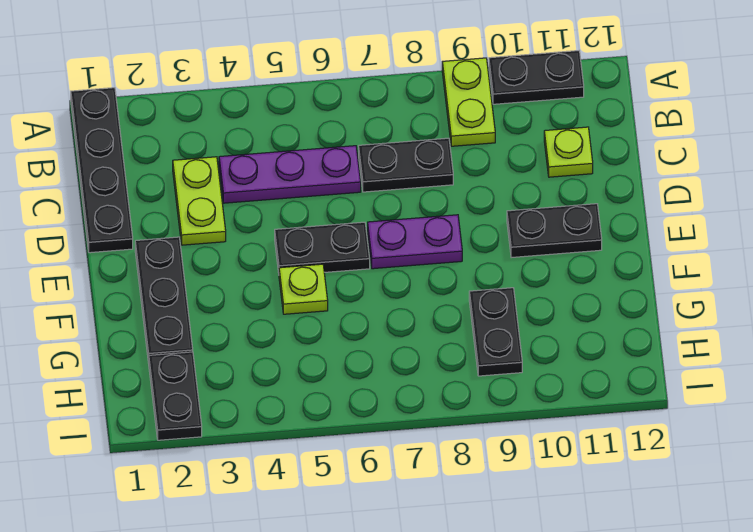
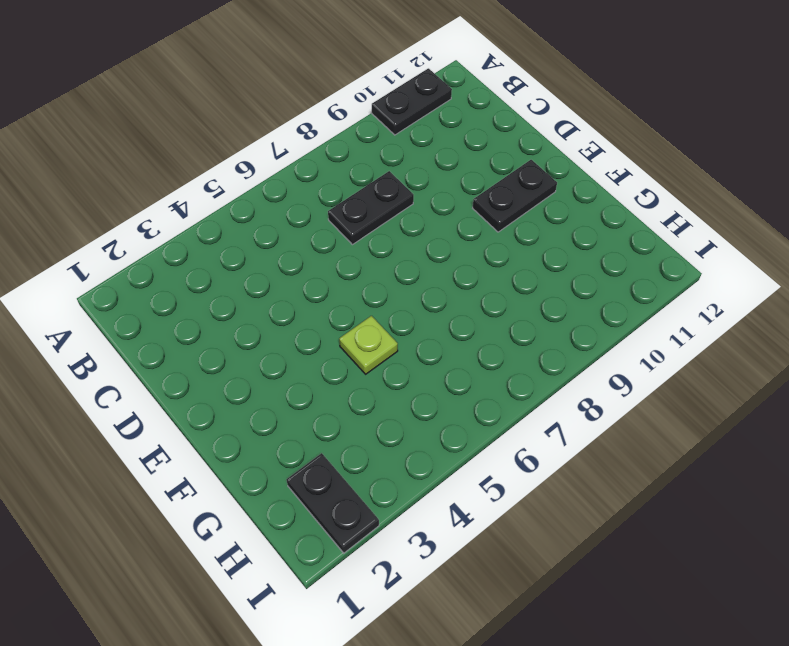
none -> black plate A1:D1 level 1
none -> lime plate A9:B9 level 1
none -> lime plate C3:D3 level 1

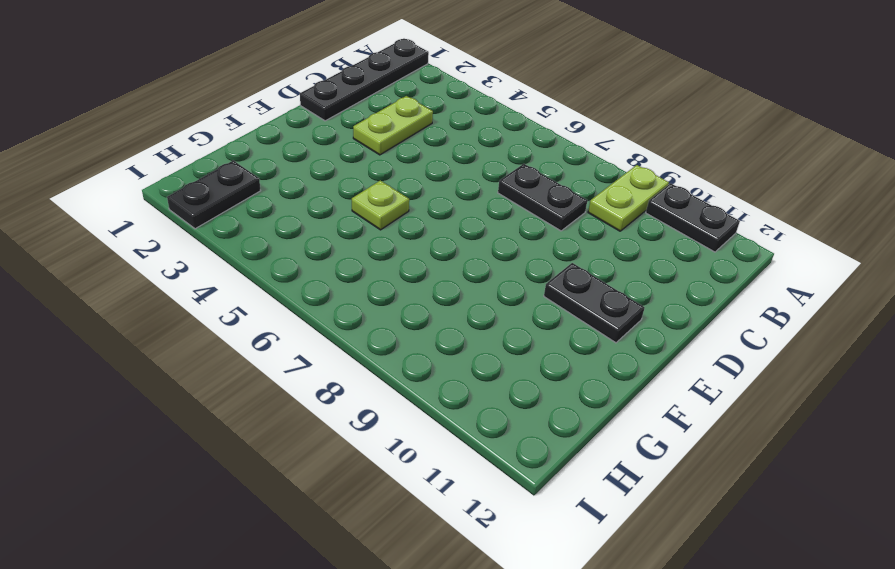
none -> purple plate C4:C6 level 1
none -> lime plate C11 level 1
none -> black plate E2:G2 level 1

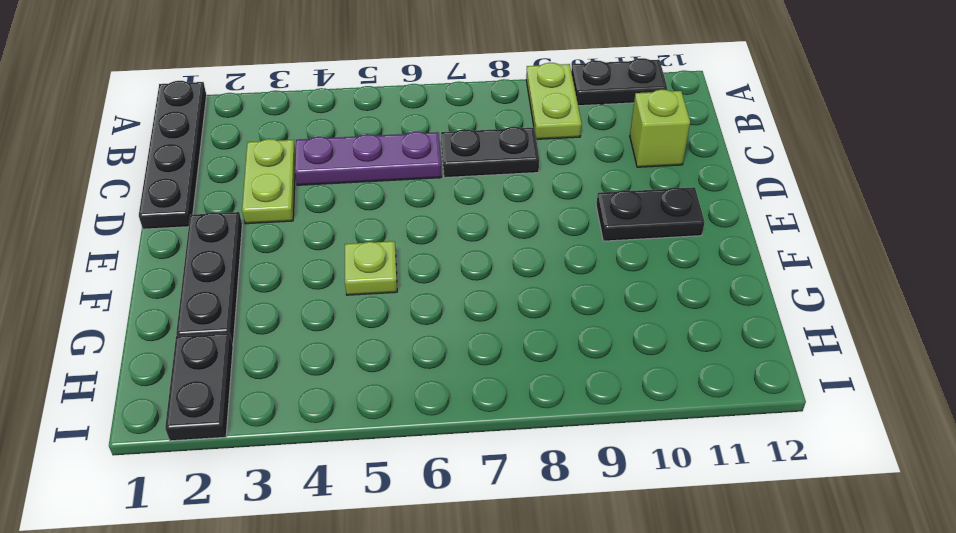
lime brick C11 level 1 -> lime plate C11 level 1
none -> black plate E5:E6 level 1
none -> purple plate E7:E8 level 1
none -> black plate G9:H9 level 1

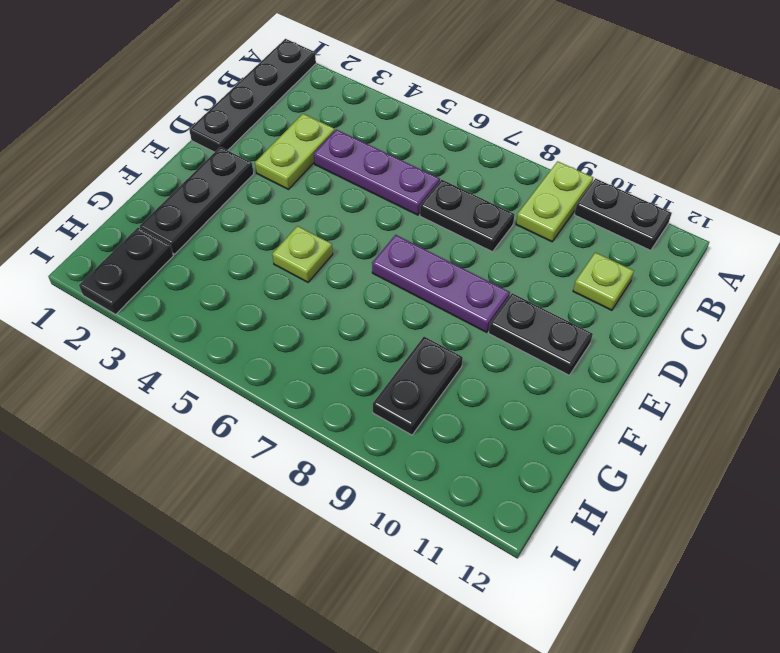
purple plate E7:E9 level 1 -> purple plate E7:E8 level 1
none -> black plate E5:E6 level 1

